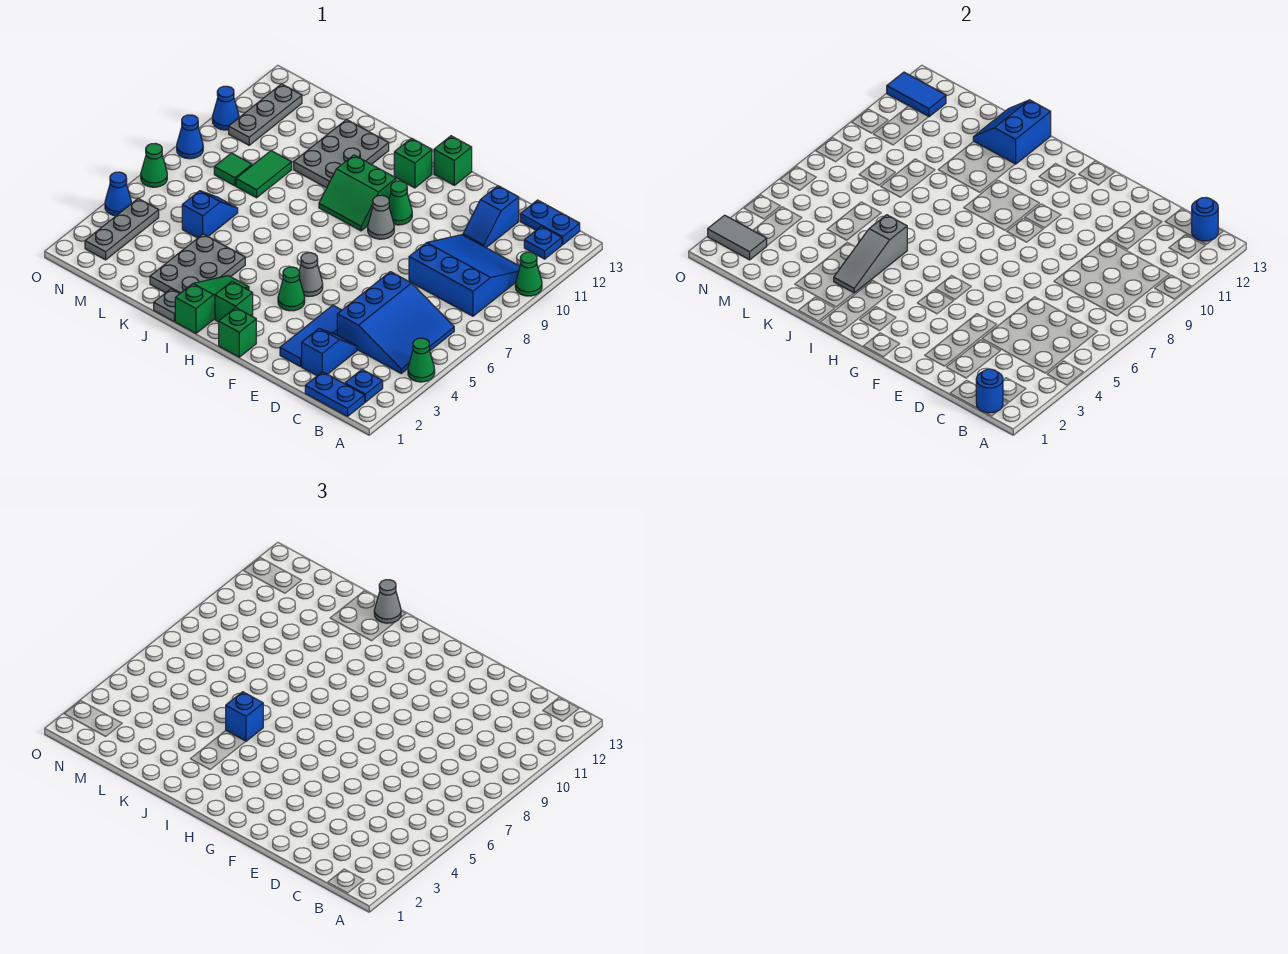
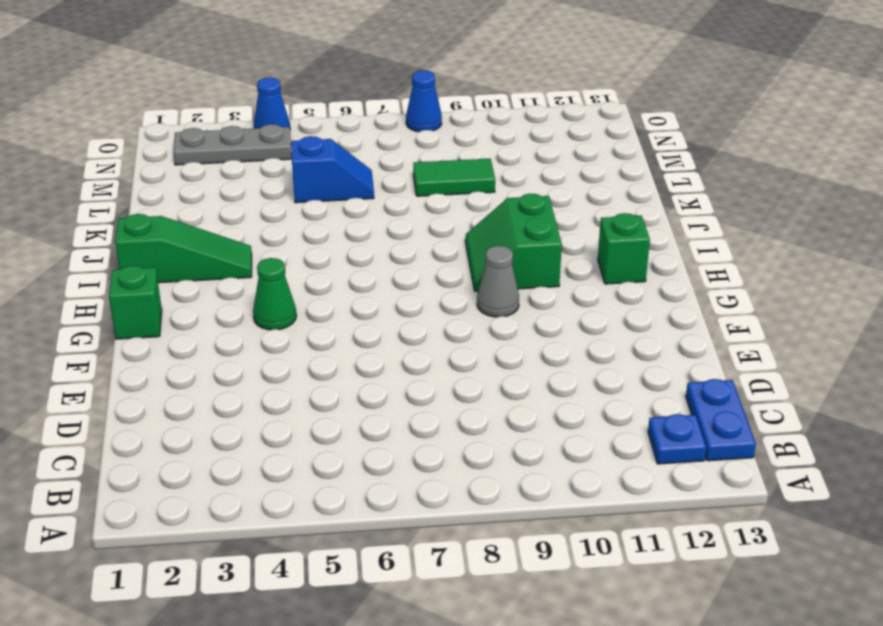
none -> green cone A4 level 1
none -> green cone A10 level 1
none -> blue plate B1:C1 level 1
none -> blue plate B2 level 1

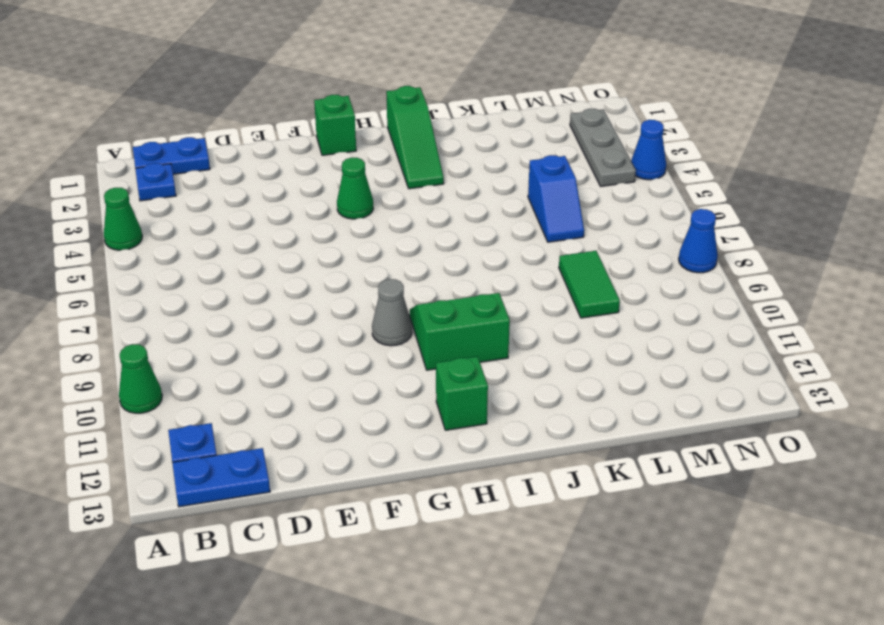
none -> blue slope B4:D6 level 1 top D
none -> blue slope B8:D10 level 1 top 8
none -> blue slope D2:D3 level 1 top 2
none -> blue slope D11:D12 level 1 top 12

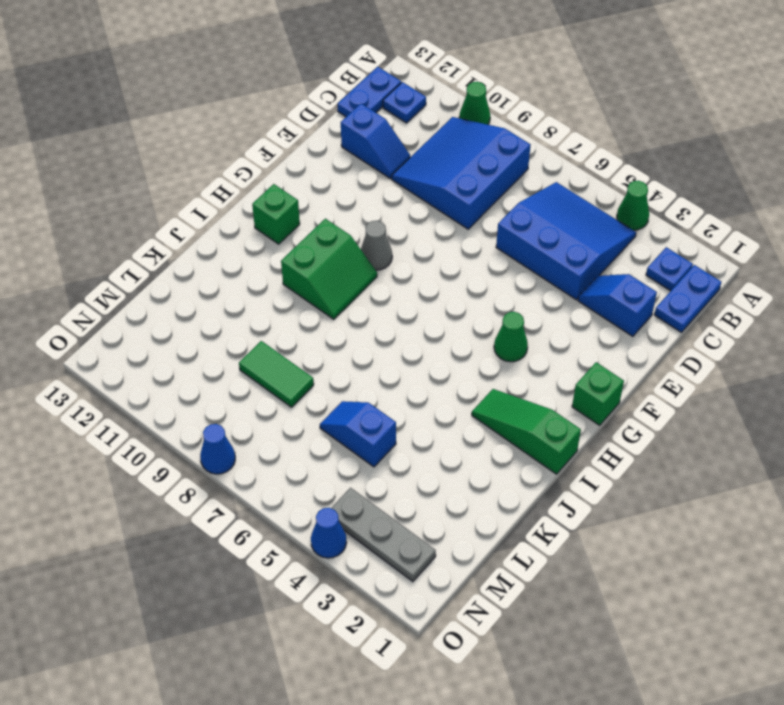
none -> blue tile E2:E4 level 1
none -> grey cone G5 level 1
none -> green cone G10 level 1
none -> green brick G13 level 1

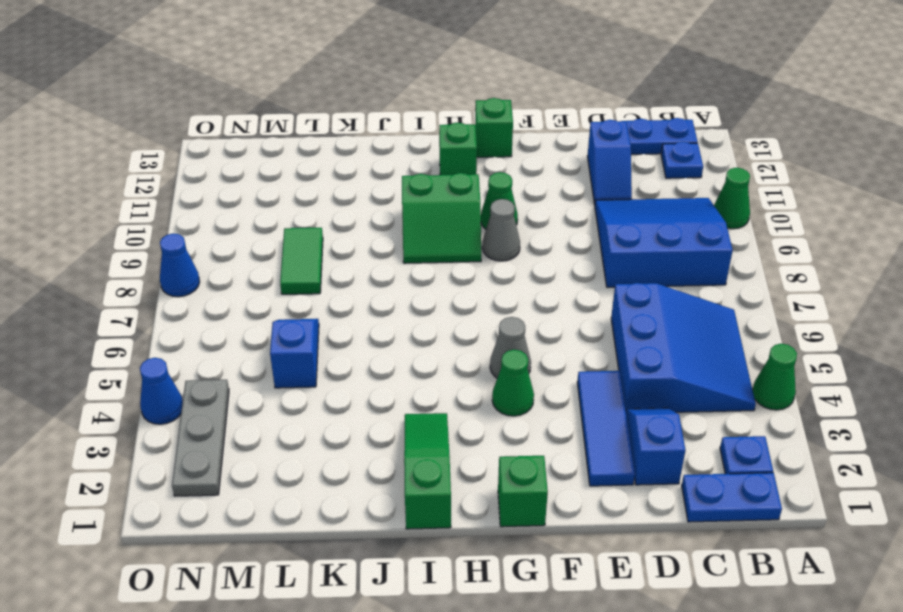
none -> green brick H2 level 1
none -> grey plate J1 level 1
none -> grey plate J2:K4 level 1
none -> grey plate J10:K12 level 1

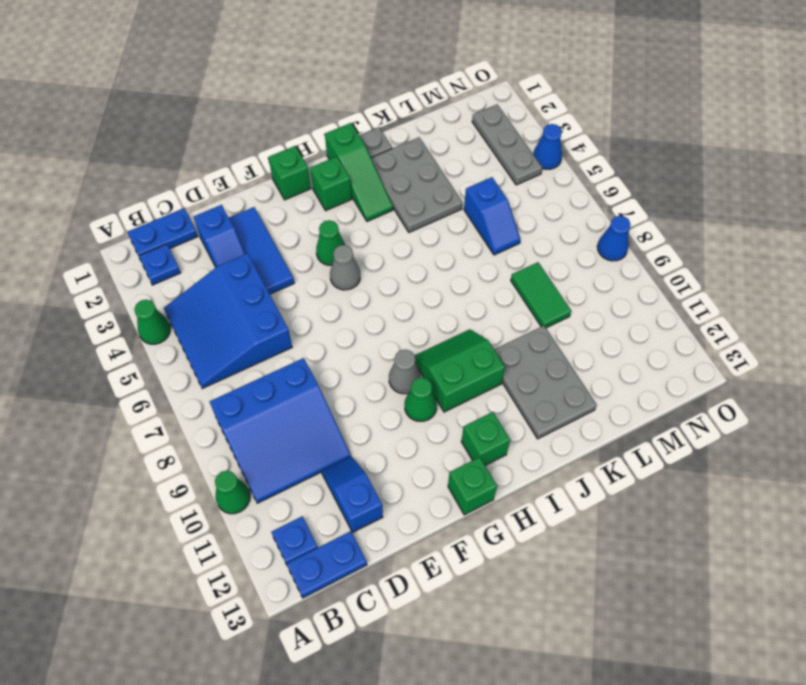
none -> green tile M8 level 1
none -> grey plate N10:N12 level 1
none -> green cone O6 level 1
none -> blue cone O10 level 1

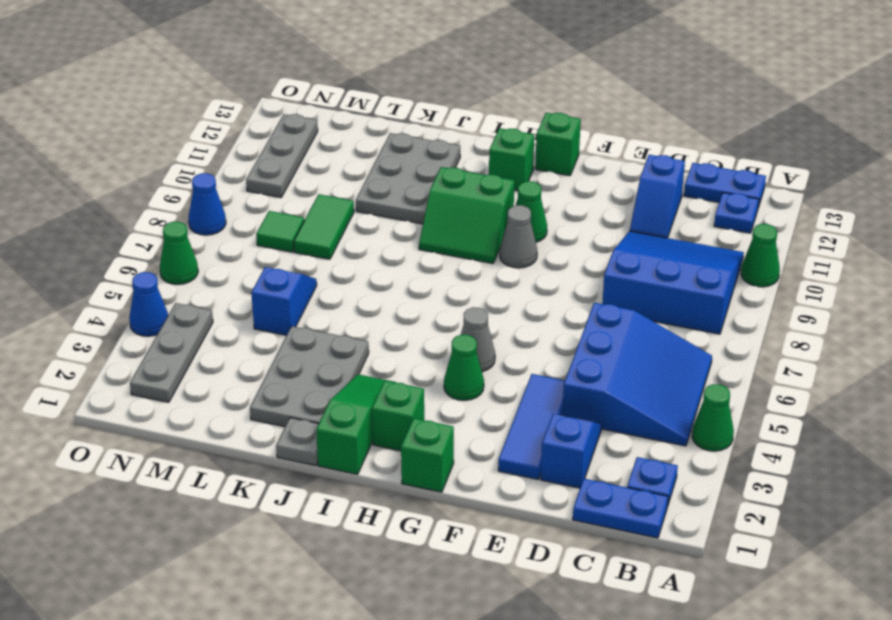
none -> blue cone O10 level 1
none -> blue round brick B1 level 2
none -> blue round brick B13 level 2
none -> grey slope J3:J5 level 2 top 5

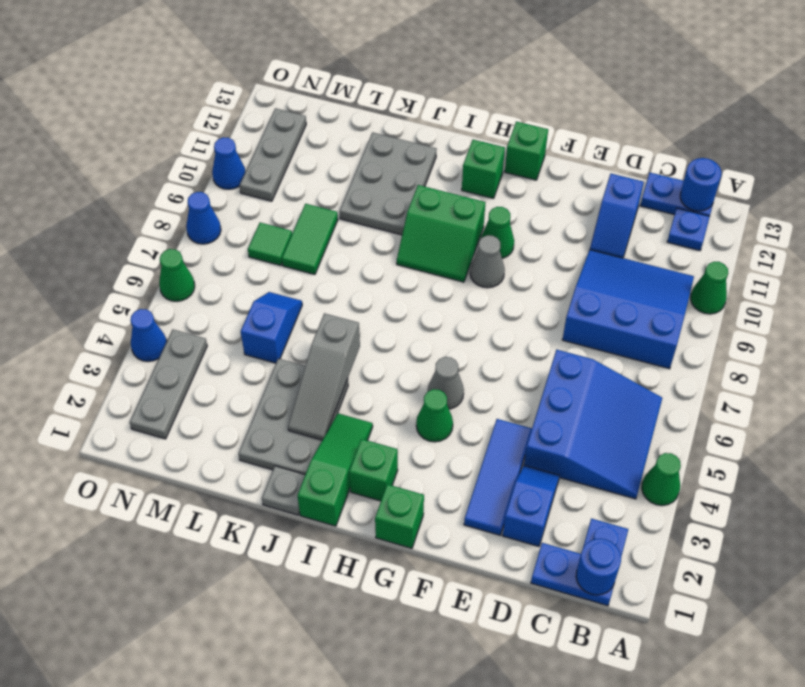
none -> blue slope J12:K13 level 2 top J
none -> grey tile N2:O2 level 2
none -> blue tile N12:O12 level 2
none -> blue brick J5 level 3

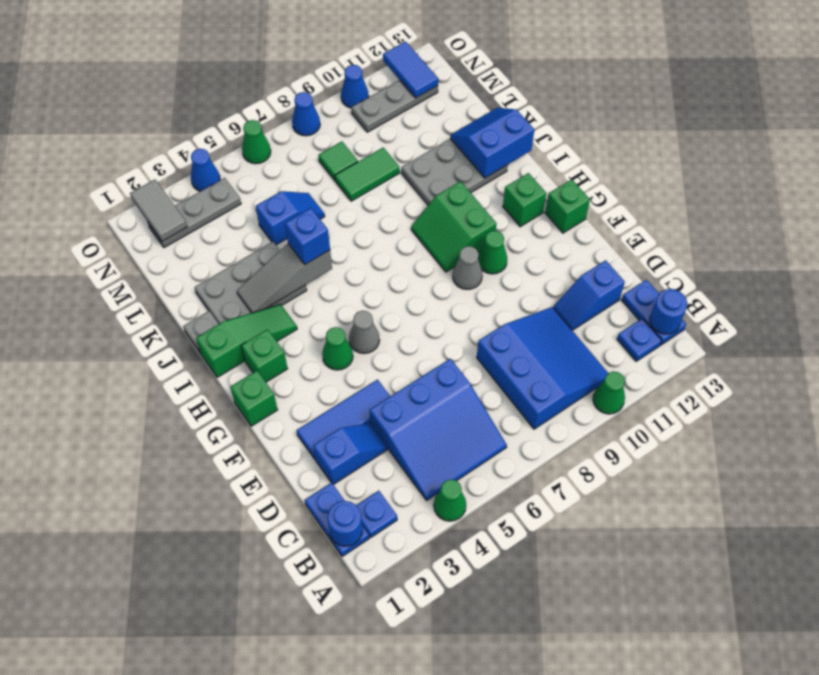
none -> grey cone J13 level 3

